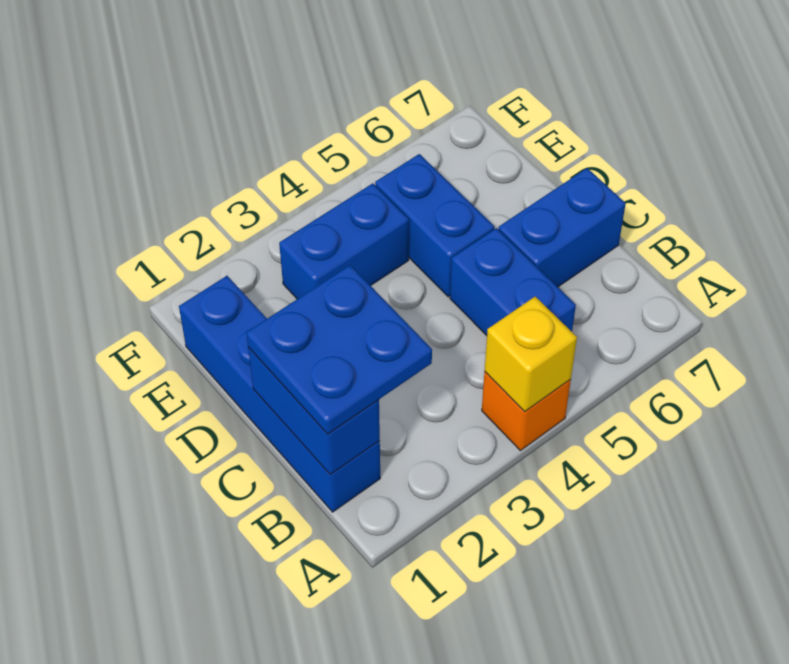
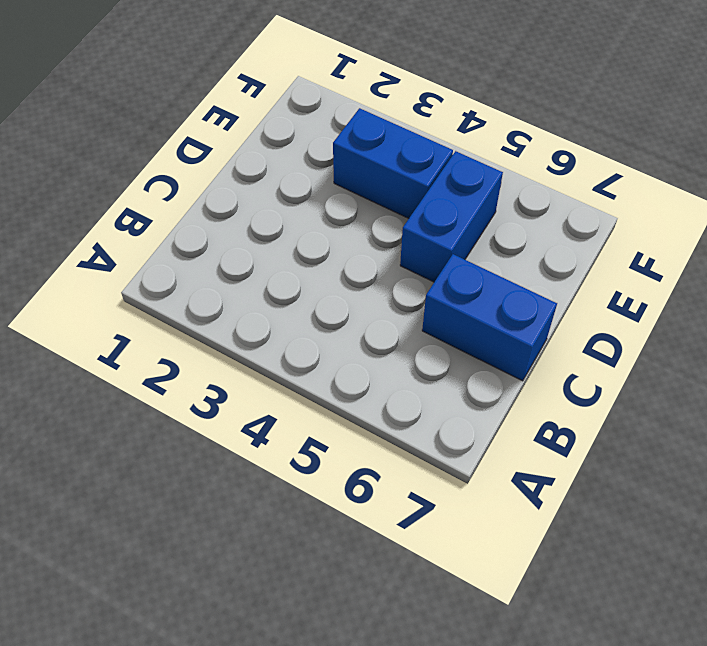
none -> orange brick A4 level 1
none -> blue brick B1:E1 level 1

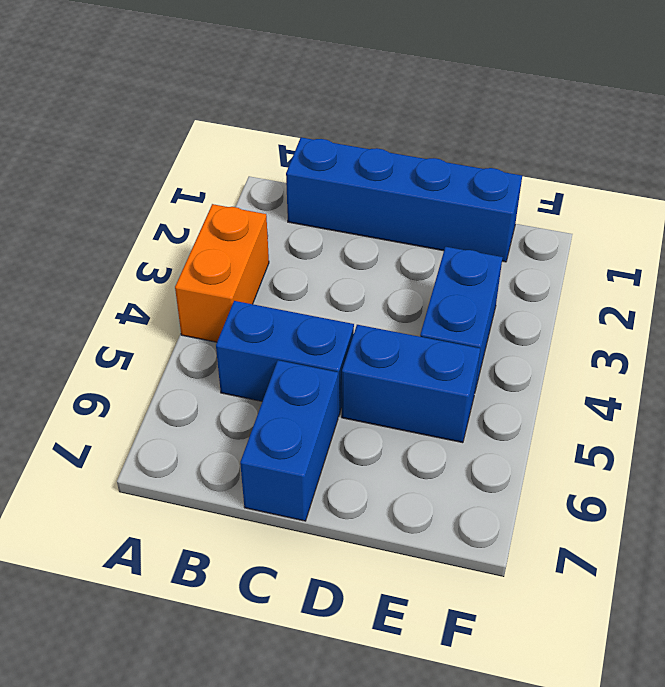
orange brick A3:A4 level 1 -> orange brick A4 level 1
none -> yellow brick A4 level 2
none -> blue brick B1:C1 level 2

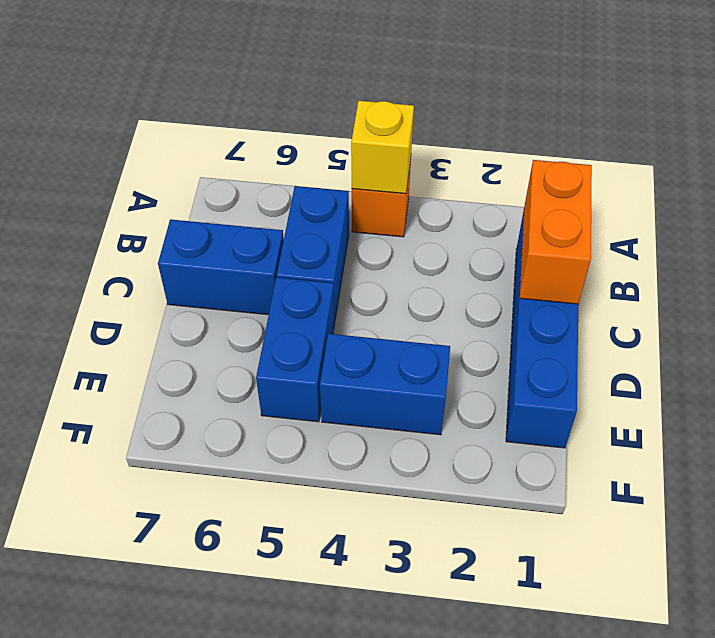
orange brick B1:C1 level 2 -> blue brick B1:C1 level 2
none -> blue plate B1:C2 level 3

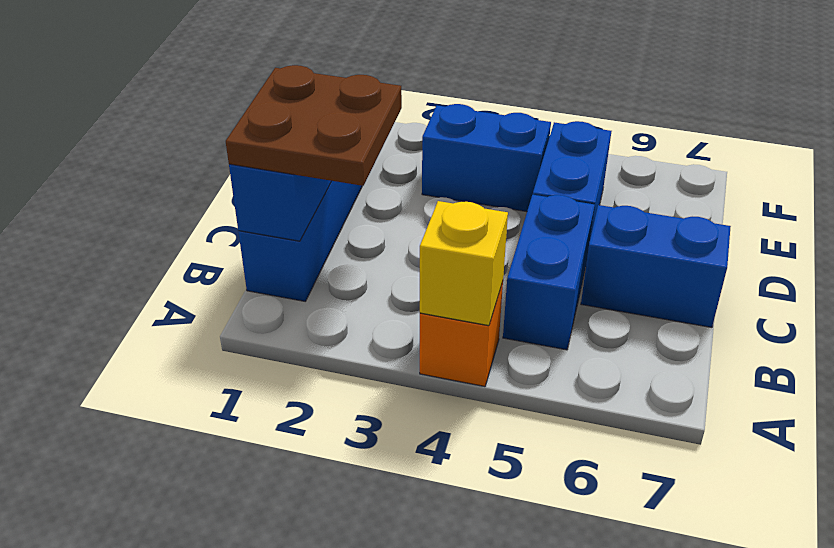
brown plate B1:C2 level 3 -> blue plate B1:C2 level 3

